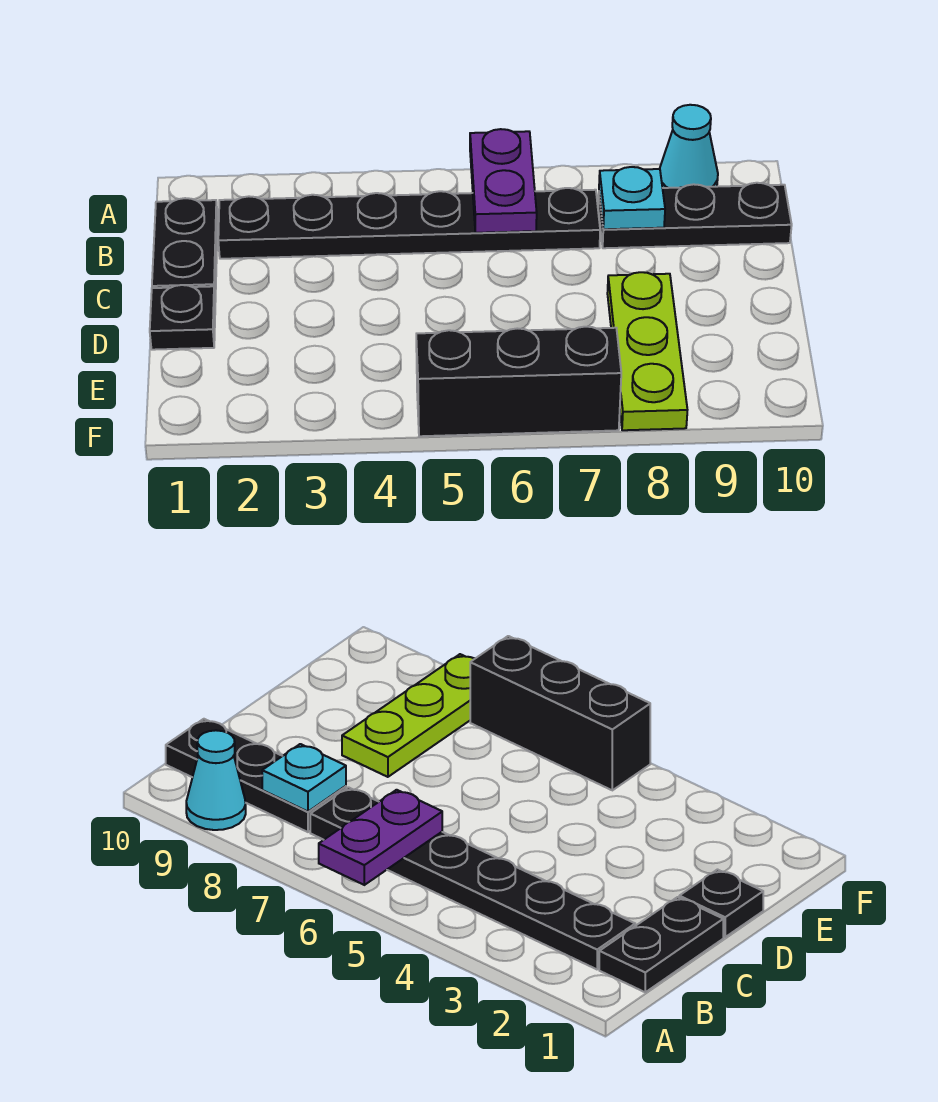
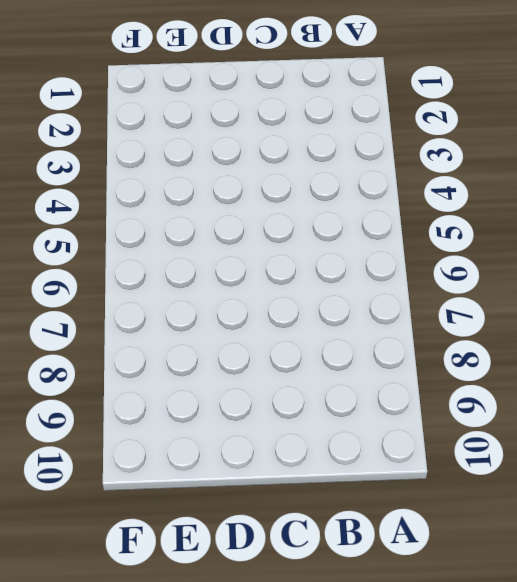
none -> cyan cone A9 level 1
none -> black plate B1:C1 level 1

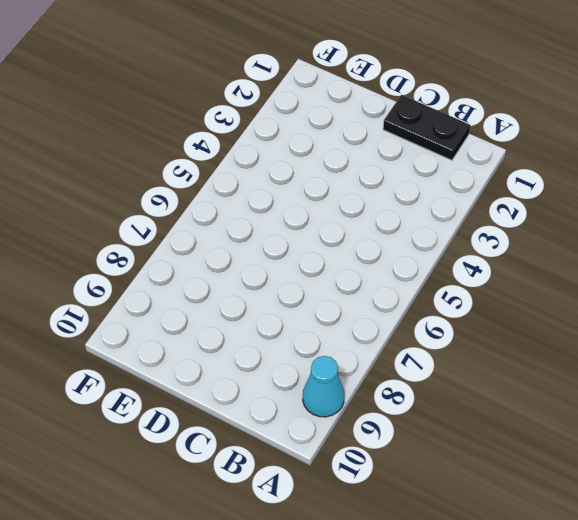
none -> black plate B2:B7 level 1
none -> black plate B8:B10 level 1

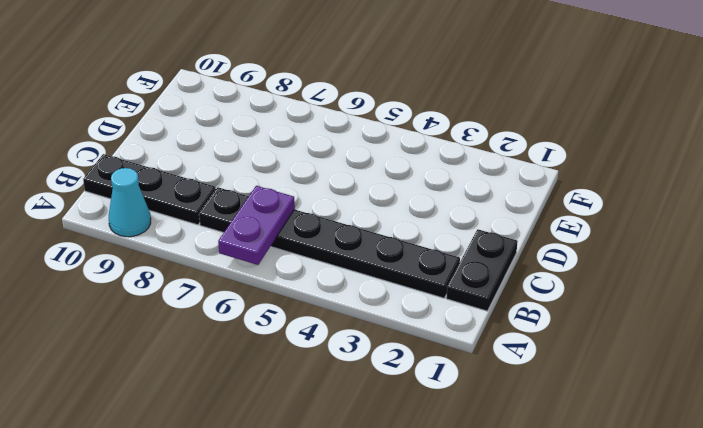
none -> black plate D1 level 1
none -> lime plate D8:F8 level 1

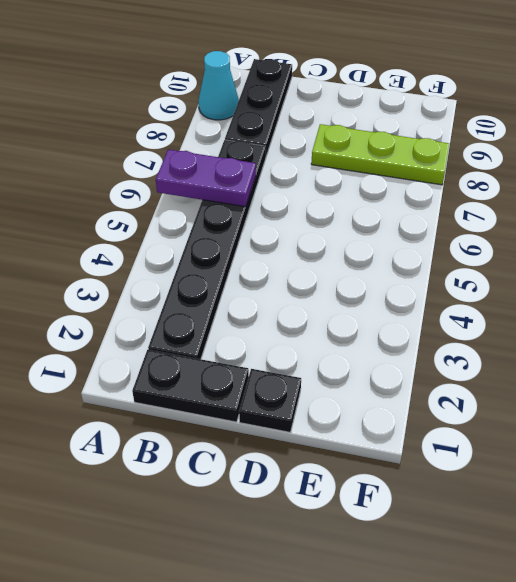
none -> black brick F5:F7 level 1
none -> cyan plate B8 level 2

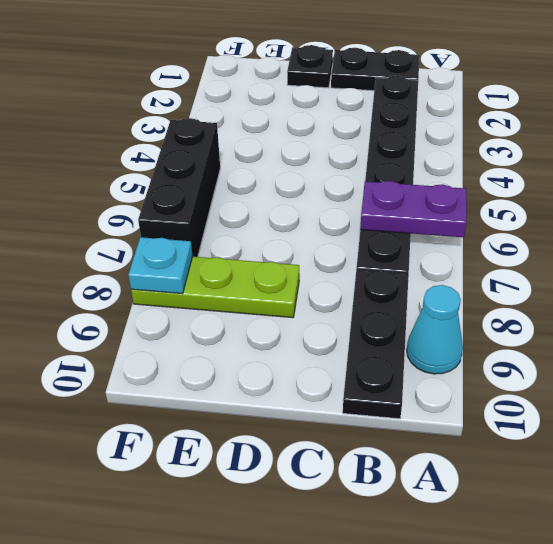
cyan plate F8 level 2 -> cyan plate B8 level 2

